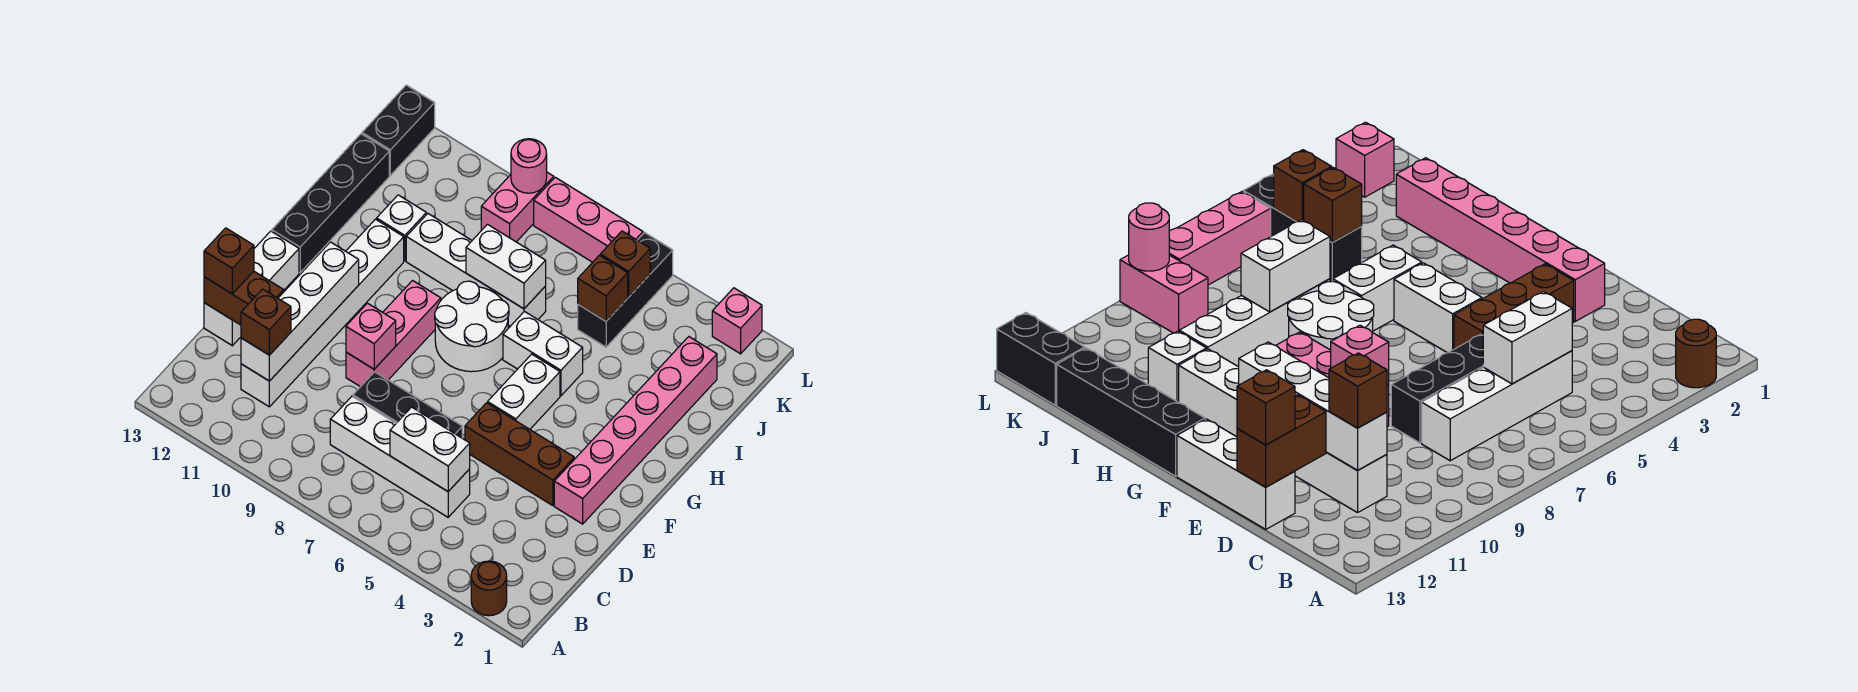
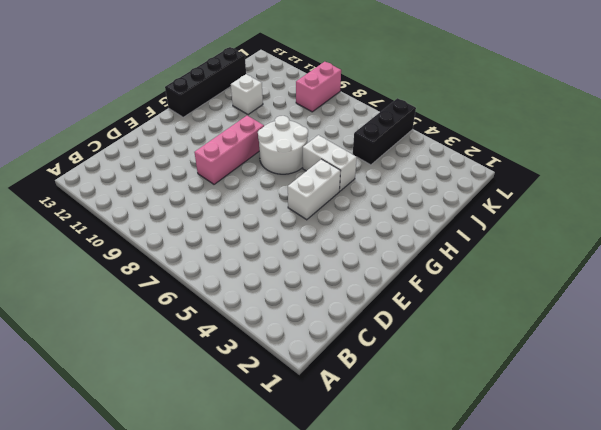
none -> brown round brick A2 level 1
none -> white brick C5:C8 level 1
none -> white brick C11:H11 level 1

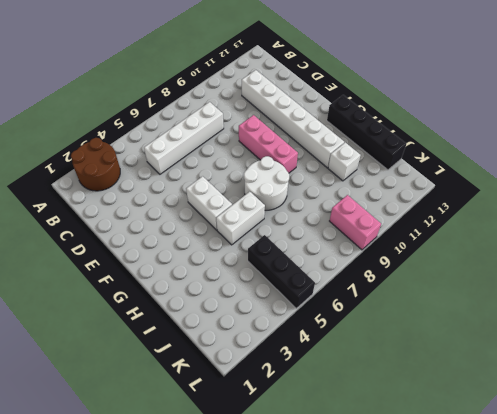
brown round brick A2:B3 level 1 -> brown round brick A2 level 1
none -> black brick D6:D8 level 1
none -> white brick D13:F13 level 1
none -> pink brick E2:J2 level 1

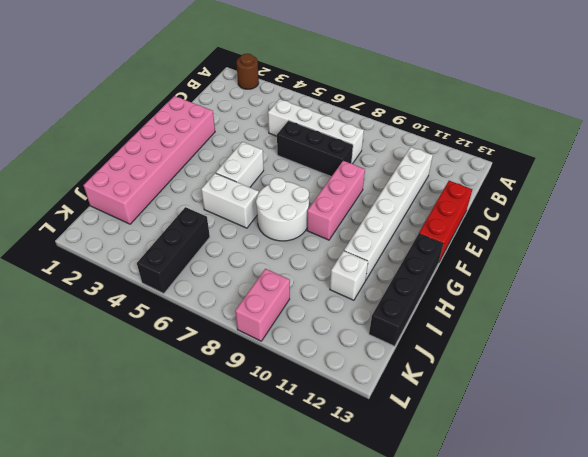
red brick D13:F13 level 1 -> white brick D13:F13 level 1
pink brick E1:J2 level 1 -> pink brick E2:J2 level 1
none -> brown brick E3:E5 level 1
none -> white brick I7:I10 level 1
none -> black brick K13:L13 level 1

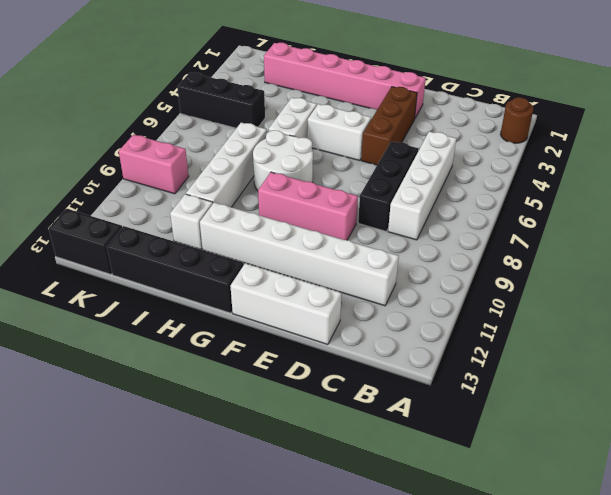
none -> pink brick L2 level 1
none -> pink brick L6:L8 level 1
none -> white brick C5:C6 level 2

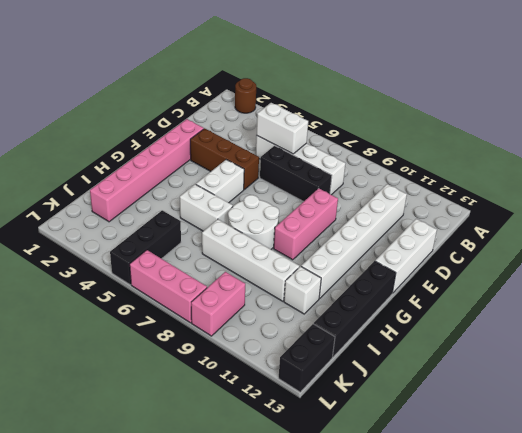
none -> pink brick L2 level 1
none -> white brick C11:F11 level 2
none -> brown brick D12:D13 level 2

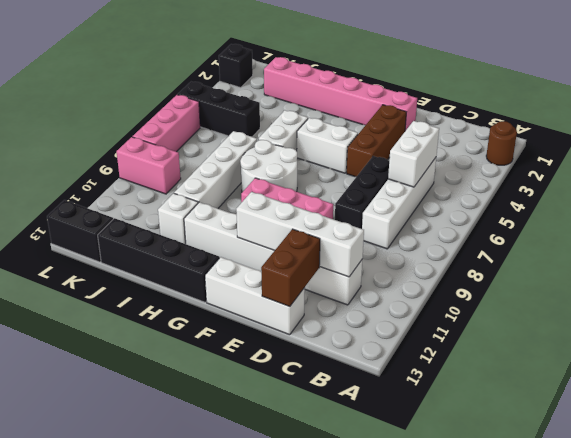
black brick L2 level 1 -> pink brick L2 level 1
none -> pink brick E9 level 2
none -> white brick I7:I8 level 2
none -> brown brick J5 level 2

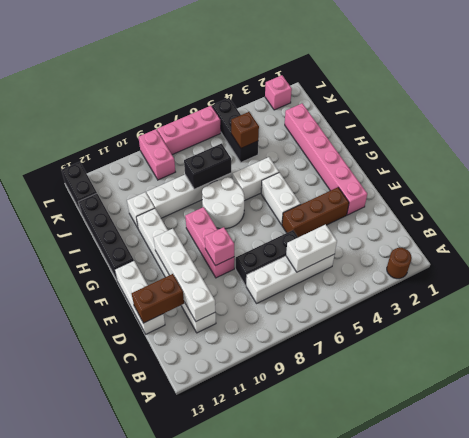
black brick I7:I8 level 2 -> white brick I7:I8 level 2
none -> brown brick K5 level 2
none -> pink round brick L9 level 2
none -> brown brick C11 level 3

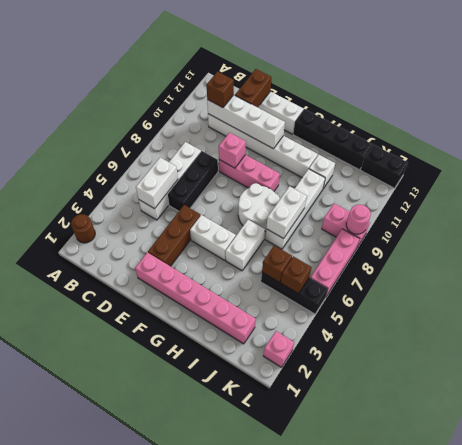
none -> brown brick D13 level 3

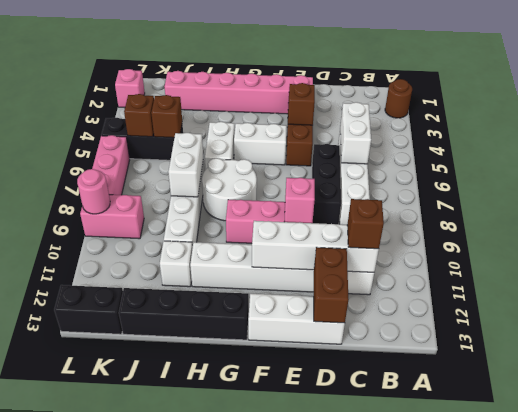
brown brick E4 level 2 -> brown brick D13 level 3

